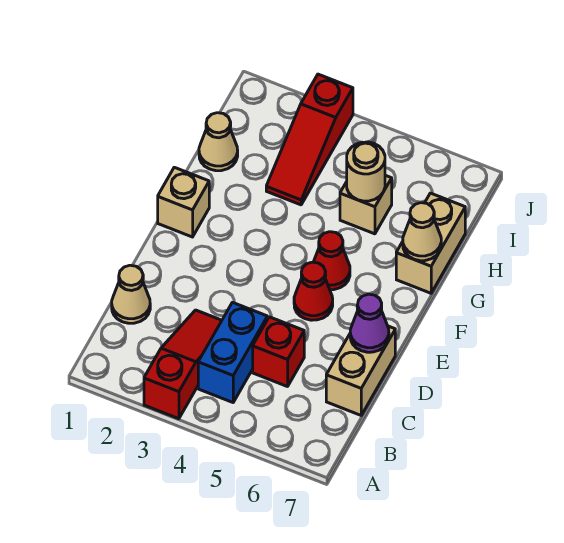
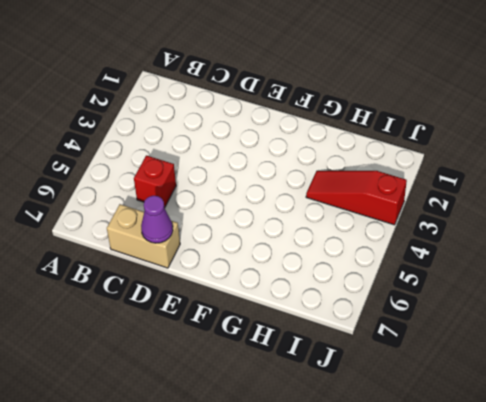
none -> red slope A3:C3 level 1 top A
none -> blue brick B4:C4 level 1
none -> tan cone C1 level 1

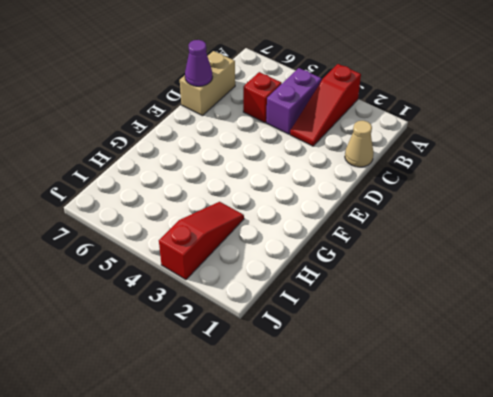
purple brick B4:C4 level 1 -> blue brick B4:C4 level 1
none -> red cone E5 level 1
none -> tan brick F1 level 1
none -> red cone F5 level 1

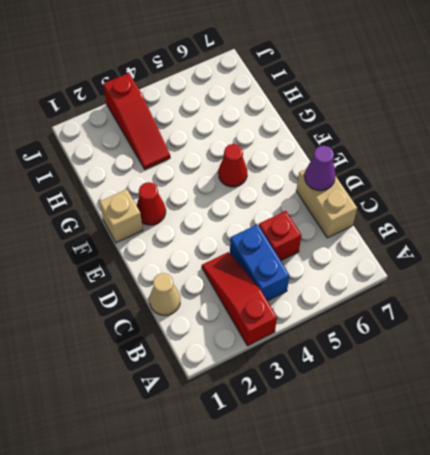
red cone F2 level 1 -> red cone E5 level 1
none -> tan brick G7:H7 level 1
none -> tan cone H1 level 1
none -> tan brick H5 level 1

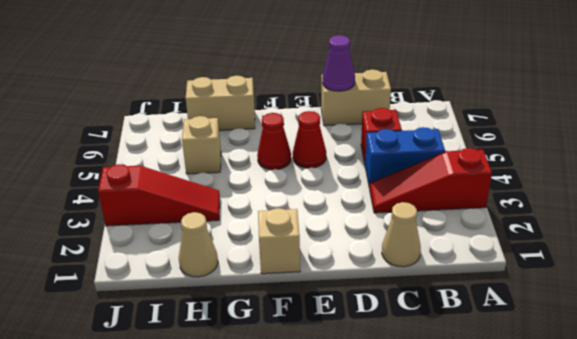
none -> tan cone G7 level 2
none -> tan round brick H5 level 2

